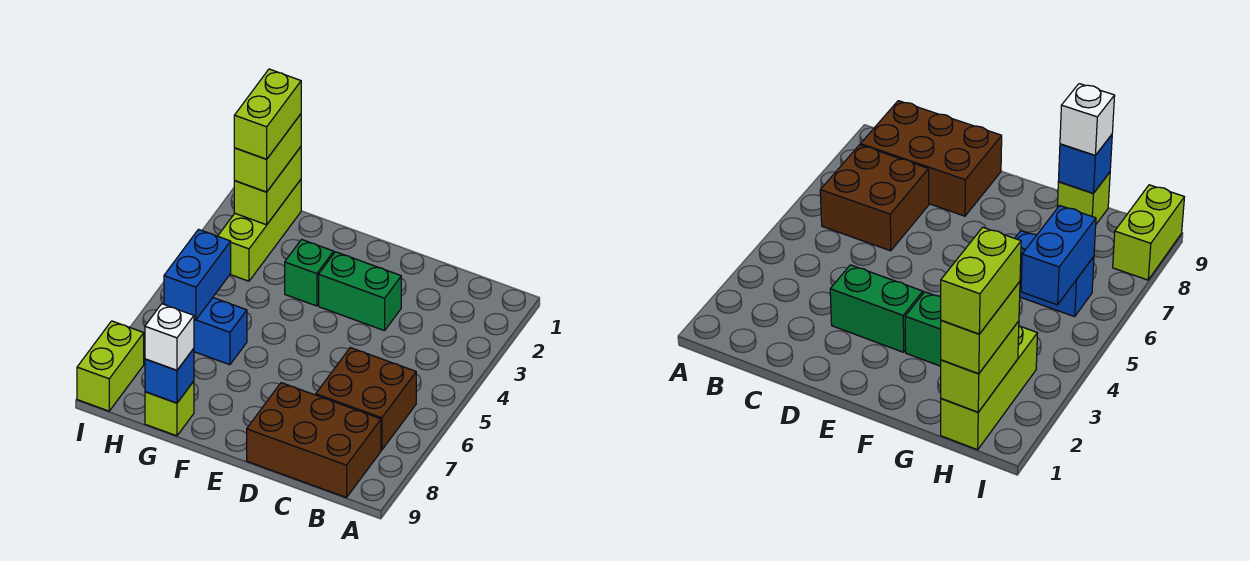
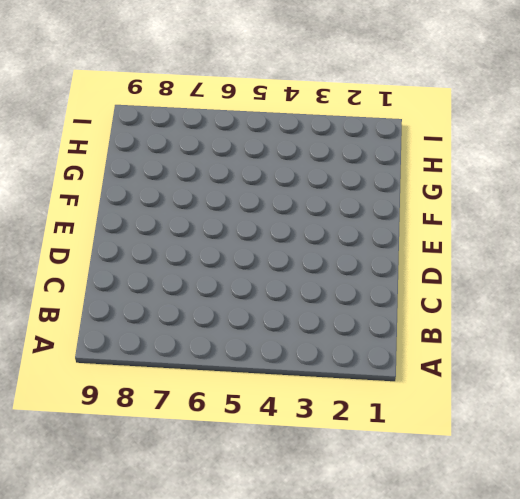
none -> brown brick B6:C7 level 1
none -> brown brick B8:D9 level 1
none -> green brick D3:E3 level 1

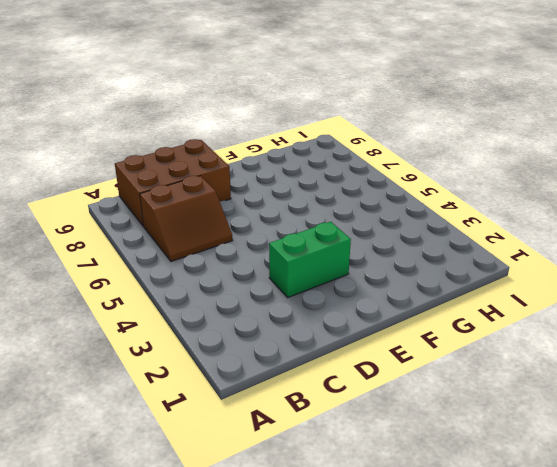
brown slope B6:C7 level 1 top 7 -> brown brick B6:C7 level 1
none -> green brick F3 level 1
none -> blue brick G6:H6 level 1
none -> lime brick G9 level 1

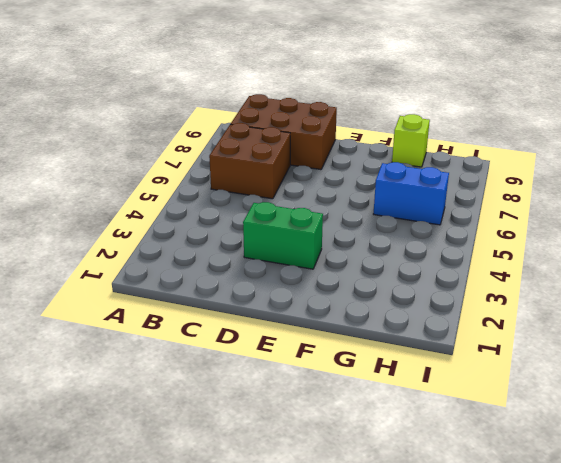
none -> green brick F3 level 1
none -> lime brick H1:H3 level 1
none -> lime brick I8:I9 level 1

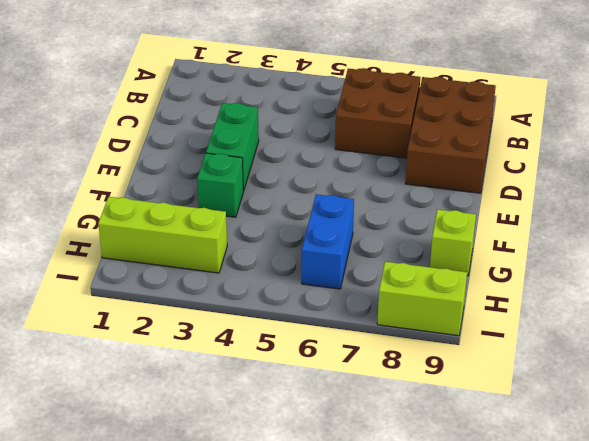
none -> blue brick G9 level 2
none -> lime brick H1:H2 level 2
none -> blue brick H5:H6 level 2

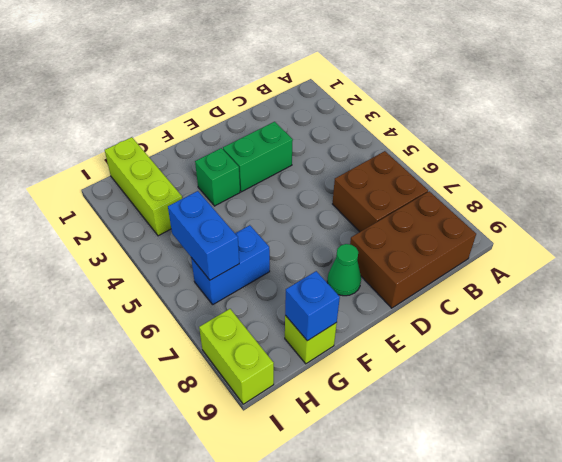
green cone E8 level 1 -> none
none -> lime brick H1:H2 level 2
none -> white brick G9 level 3
none -> lime brick H1:H2 level 3

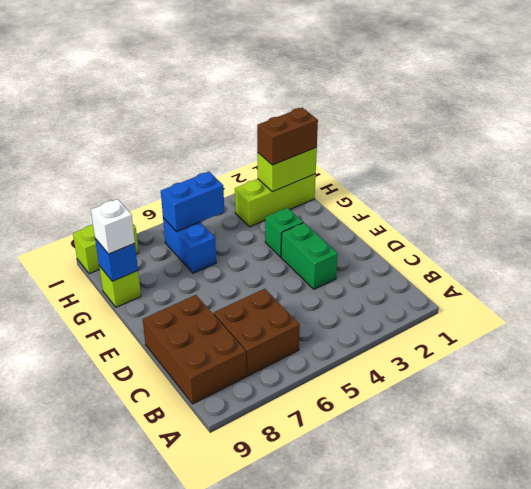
brown brick H1:H2 level 3 -> lime brick H1:H2 level 3
none -> lime brick H1:H2 level 4

